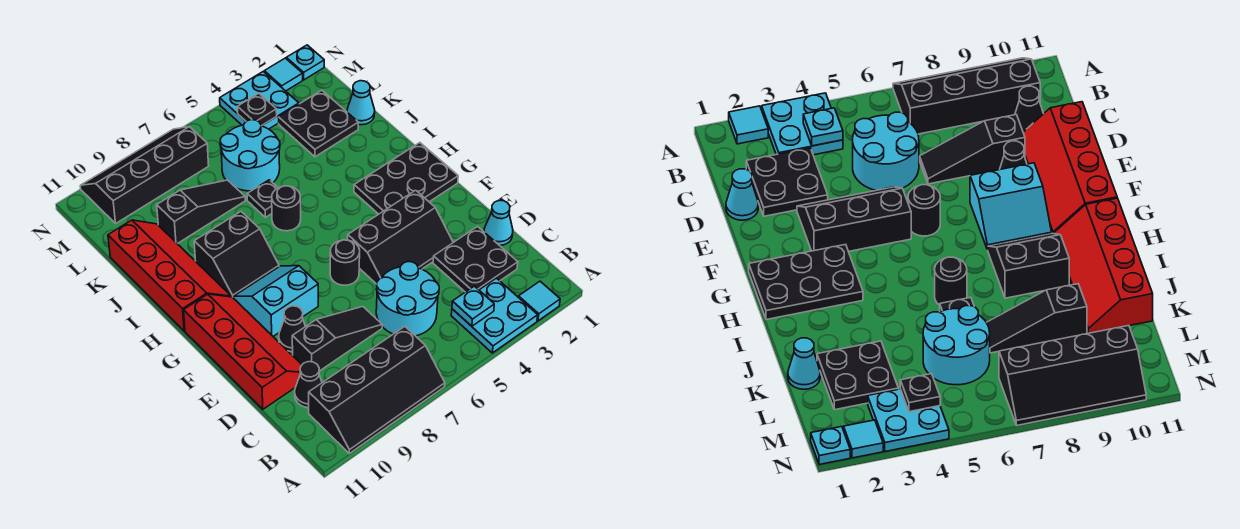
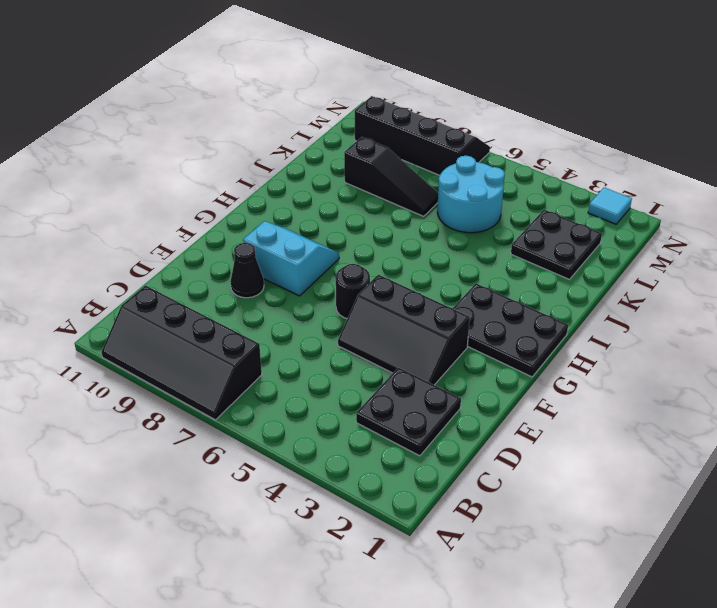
none -> cyan tile A2 level 1
none -> cyan plate A3:B4 level 1
none -> cyan round brick C5:D6 level 1

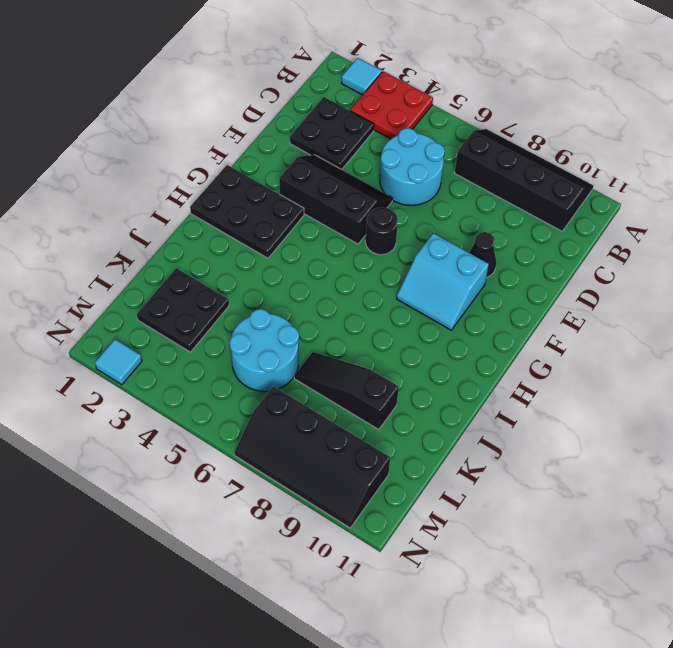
red plate A3:B4 level 1 -> cyan plate A3:B4 level 1
none -> black cone C10 level 1
none -> cyan cone D1 level 1
none -> black slope D7:D9 level 1 top 9

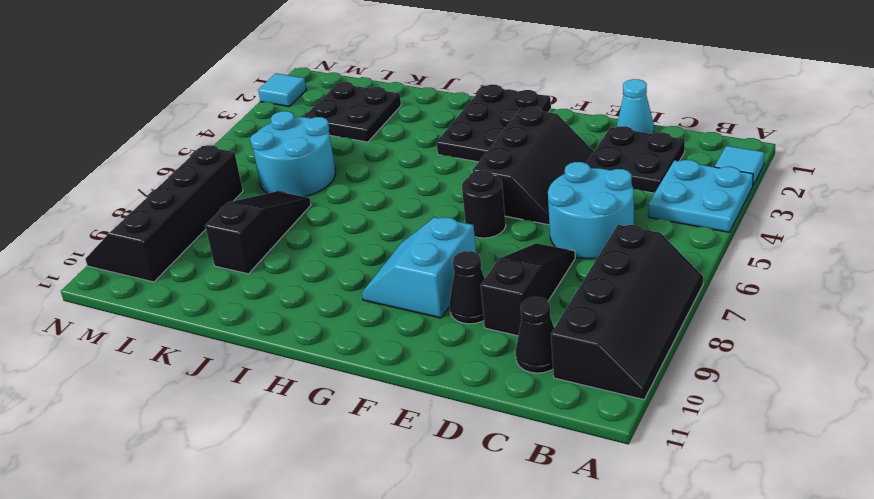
none -> red slope D10:G11 level 1 top 11
none -> black slope H8:I9 level 1 top I
none -> red slope H10:K11 level 1 top 11

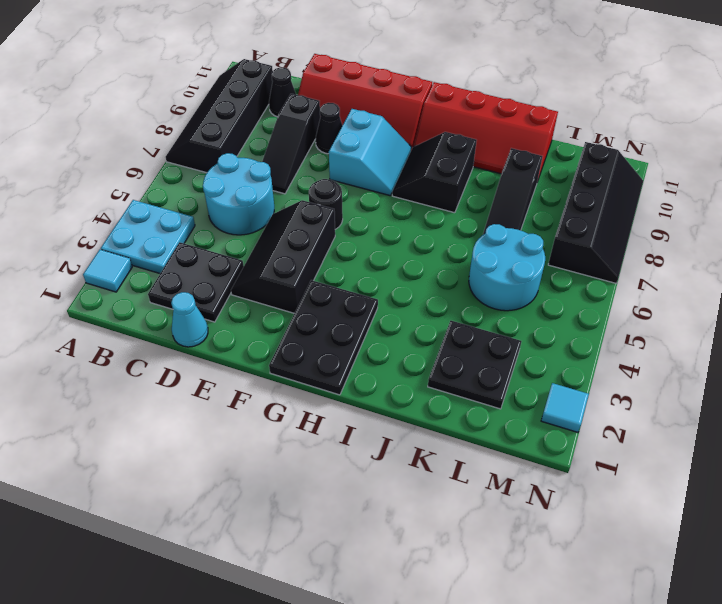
none -> black round brick I6 level 1
none -> black plate J6 level 1
none -> cyan cone K1 level 1

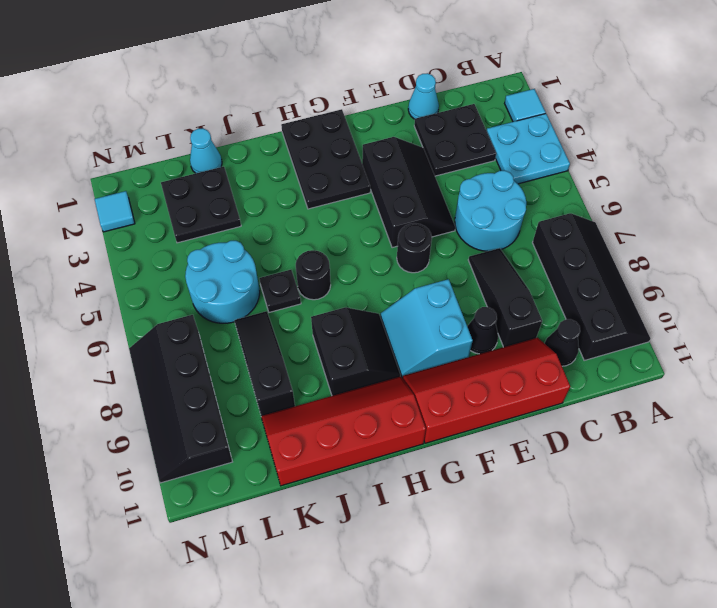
none -> cyan plate M3:N4 level 1
none -> cyan plate N1 level 1
none -> cyan plate B4 level 2

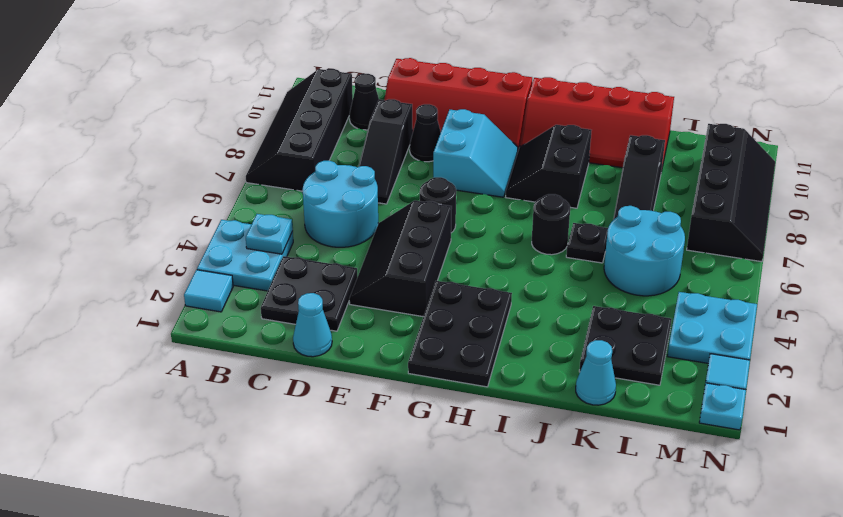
none -> black plate M4 level 2

